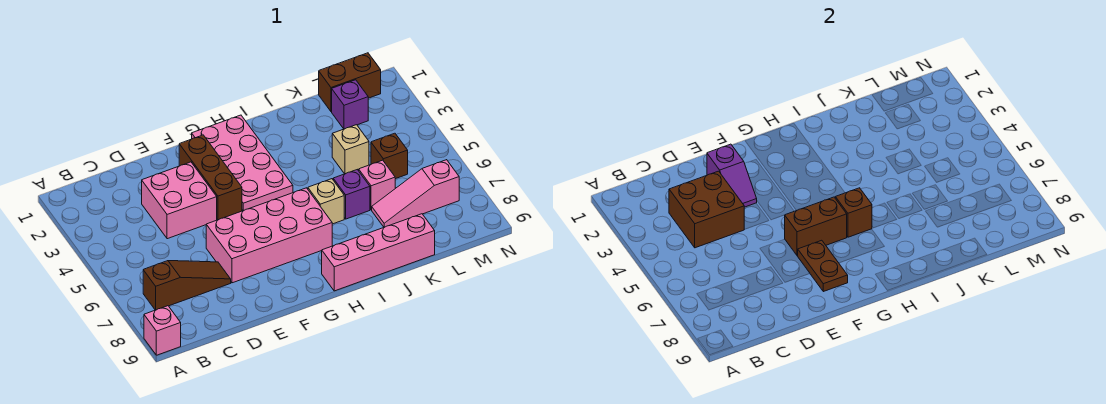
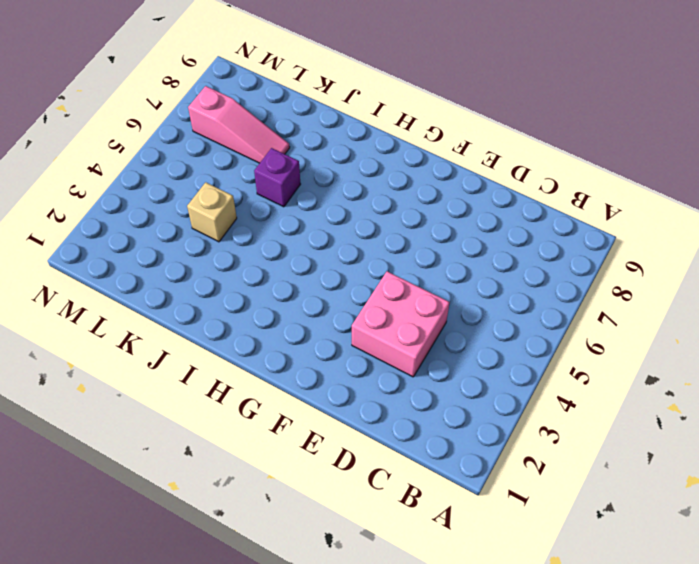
none -> pink brick A9 level 1
none -> brown slope B7:D7 level 1 top B
none -> pink brick E6:H7 level 1

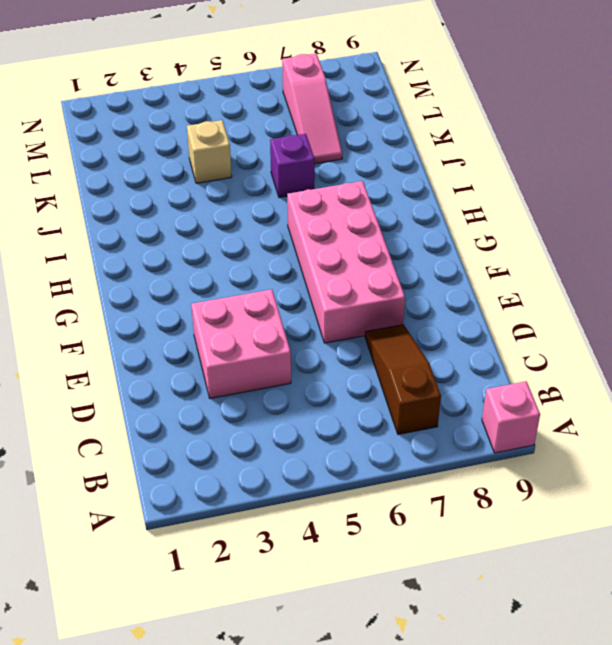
none -> brown brick F2:F4 level 1
none -> pink plate G1:H4 level 1
none -> pink brick H9:K9 level 1

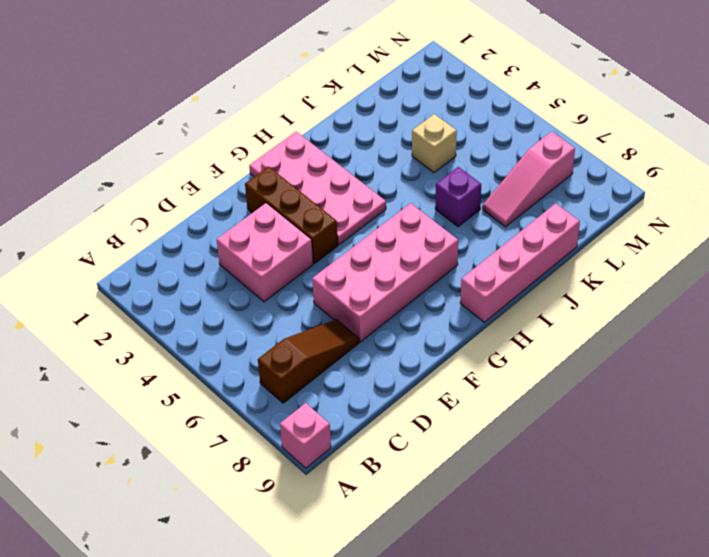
none -> tan brick I6 level 1
none -> pink brick K6 level 1
none -> brown brick L1:M1 level 1

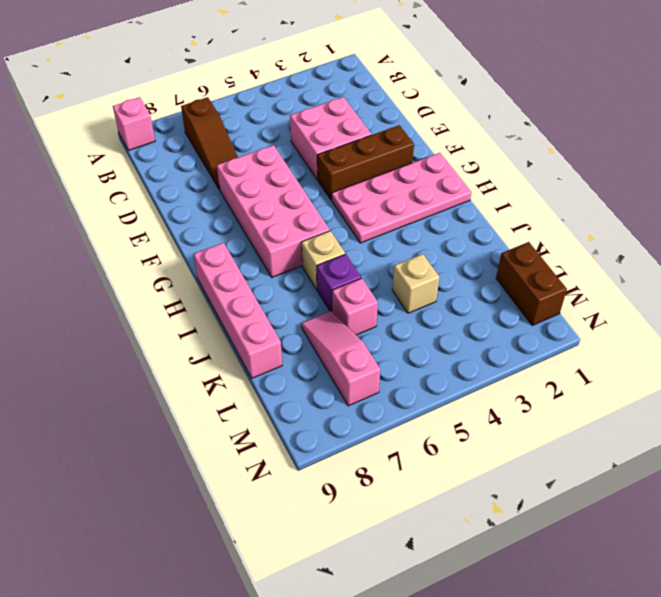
none -> purple brick L2 level 1
none -> brown brick L5 level 1
none -> brown brick C3:D4 level 2

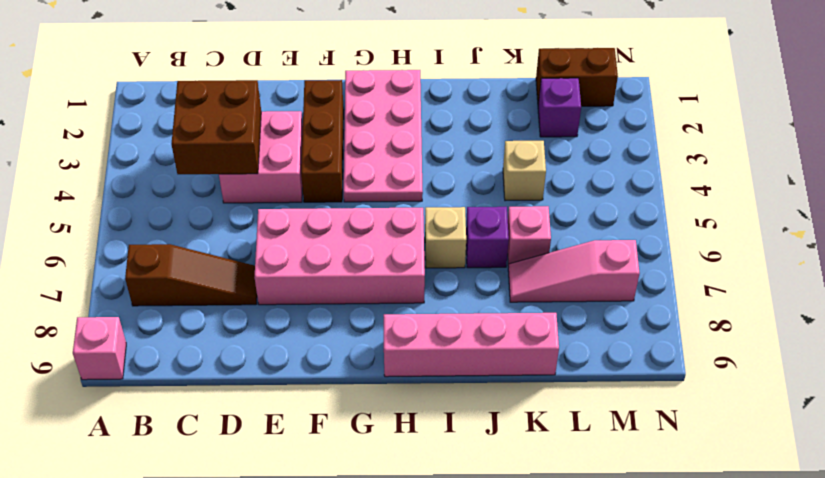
none -> brown brick L5 level 1
none -> purple slope E2:E3 level 2 top 2
none -> brown brick F6:G6 level 2

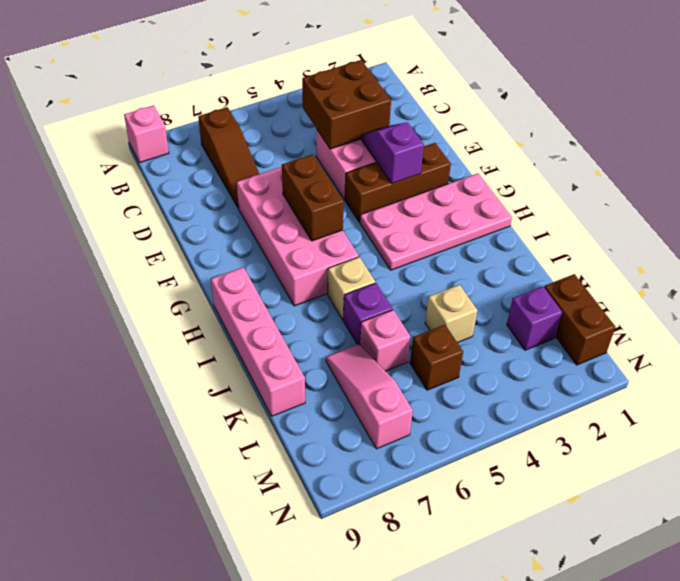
purple slope E3:F3 level 2 top F -> purple slope E2:E3 level 2 top 2
none -> brown plate F7:F8 level 2
none -> brown brick H6 level 2

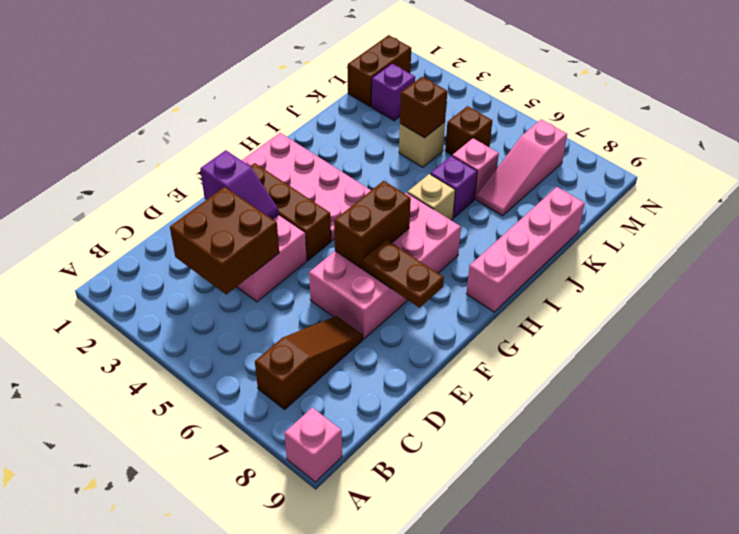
brown brick K4 level 2 -> brown brick H6 level 2

